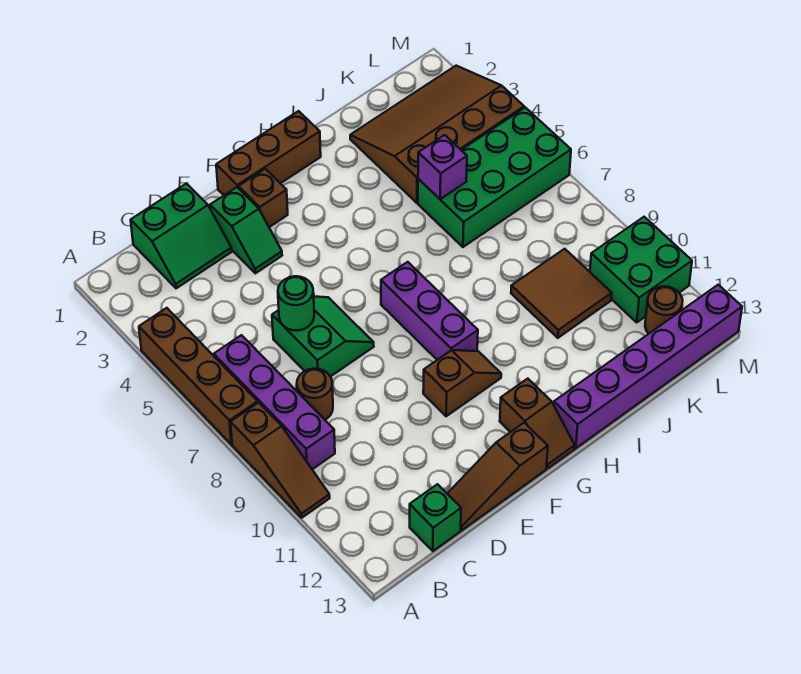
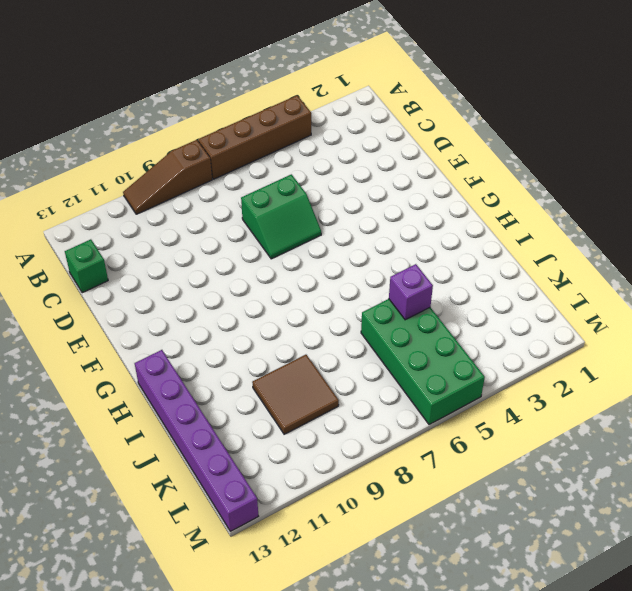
none -> purple brick B6:B9 level 1
none -> green slope C1:D2 level 1 top 1
none -> brown round brick C8 level 1

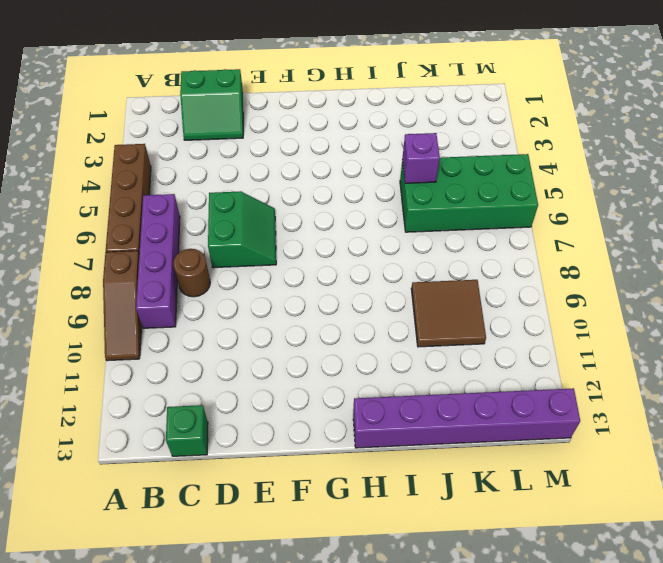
none -> brown slope D13:F13 level 1 top F
none -> green slope E2:E3 level 1 top 2
none -> brown brick F1:H1 level 1

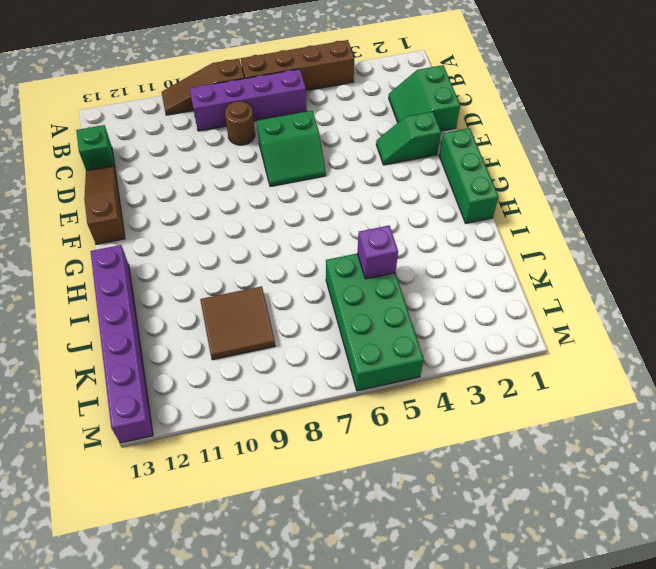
green brick F1:H1 level 1 -> brown brick F1:H1 level 1
none -> brown brick F2 level 1
none -> brown slope F10:G10 level 1 top F
none -> purple brick G7:G9 level 1

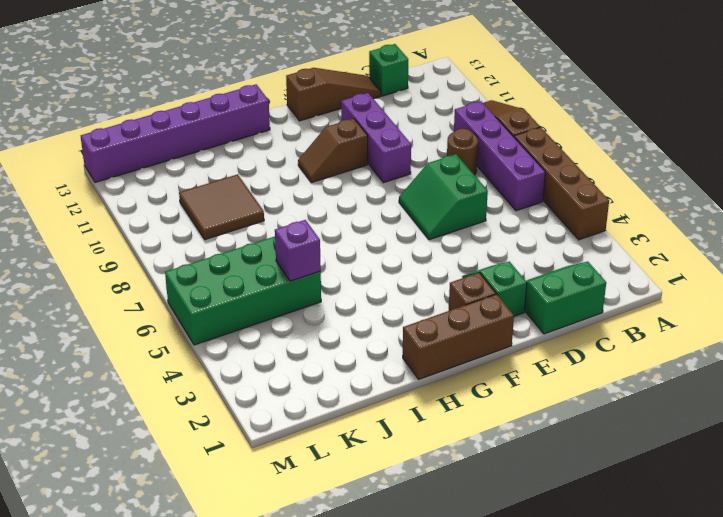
purple brick E9:E11 level 1 -> purple brick G7:G9 level 1
none -> brown slope G12:G13 level 1 top 12
none -> brown slope J2:M4 level 1 top 4
none -> green brick L10:M11 level 1

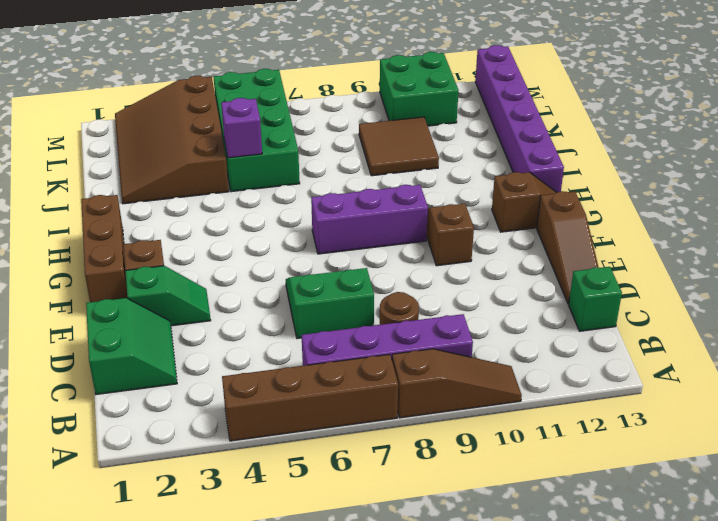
none -> brown round brick L12 level 1
none -> green round brick D6 level 2

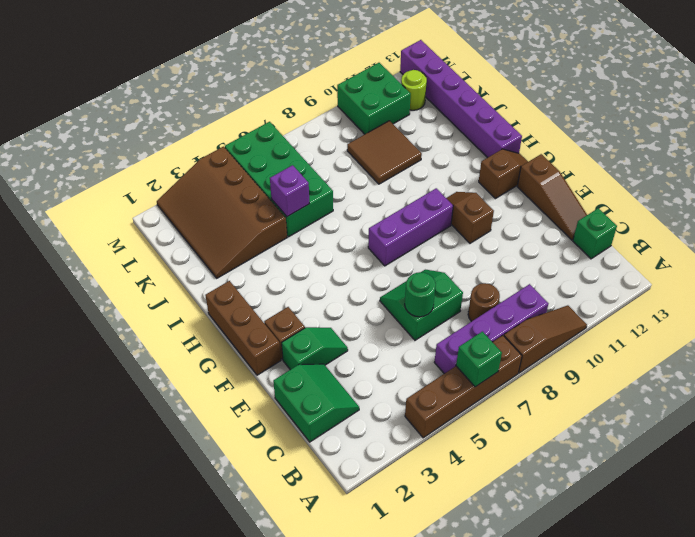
green brick A6 level 2 -> none
lime round brick L12 level 1 -> brown round brick L12 level 1

